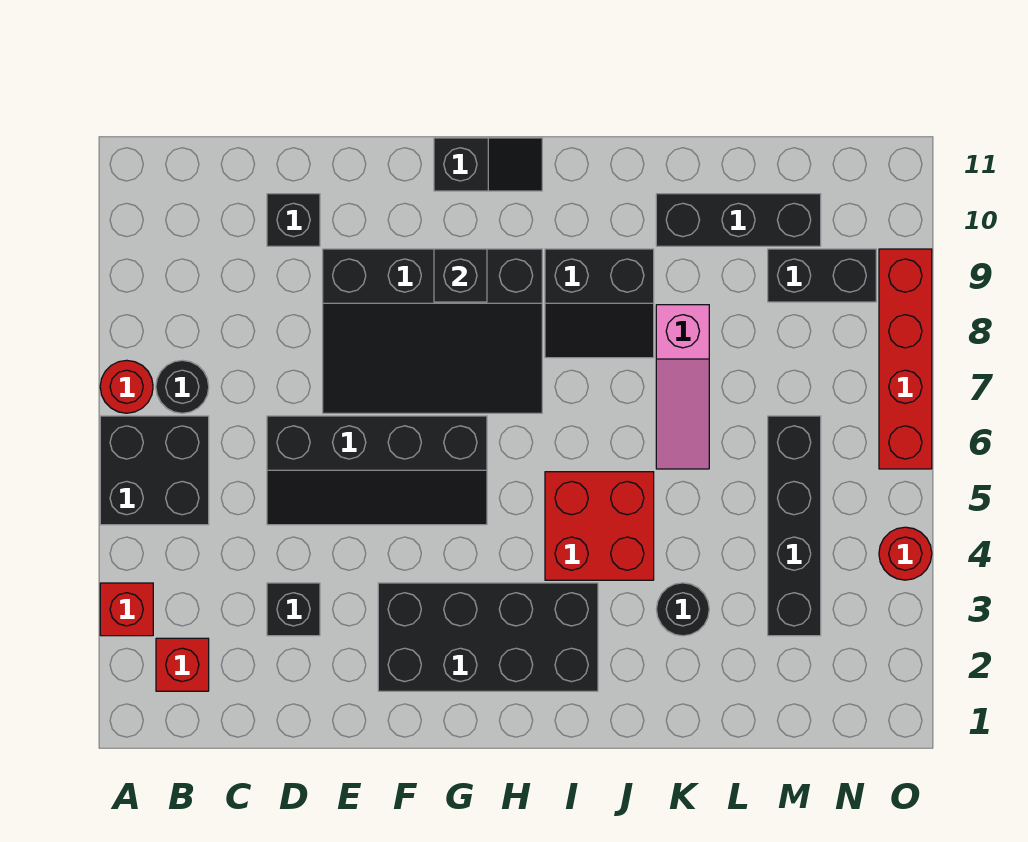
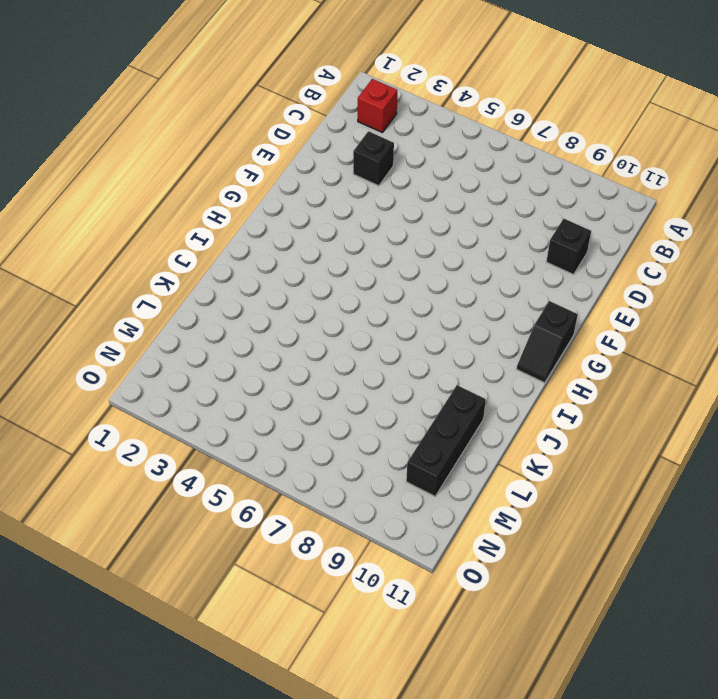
none -> red brick A3 level 1
none -> black brick A5:B6 level 1
none -> red round brick A7 level 1

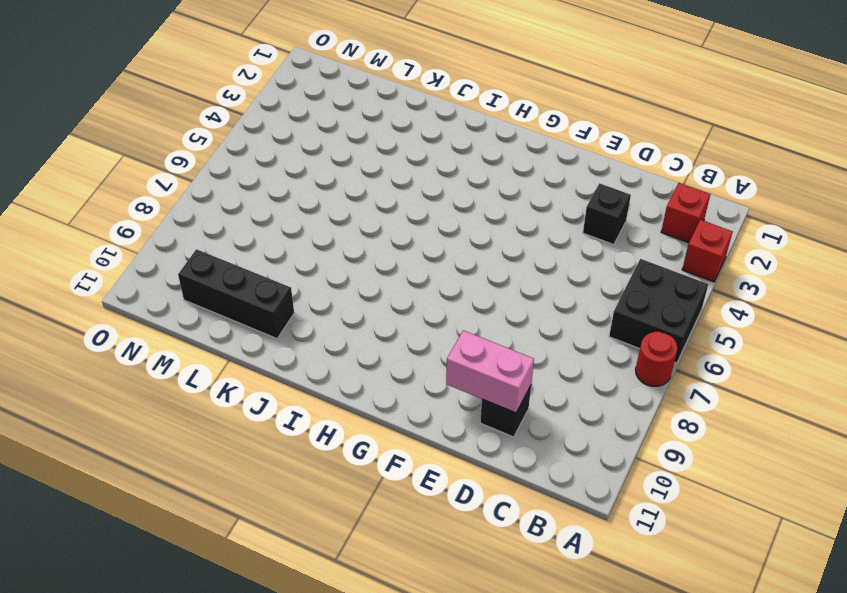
pink brick D10:E10 level 2 -> none
none -> black round brick B7 level 1
none -> black slope D5:G6 level 1 top 6
none -> black slope E7:H9 level 1 top 9

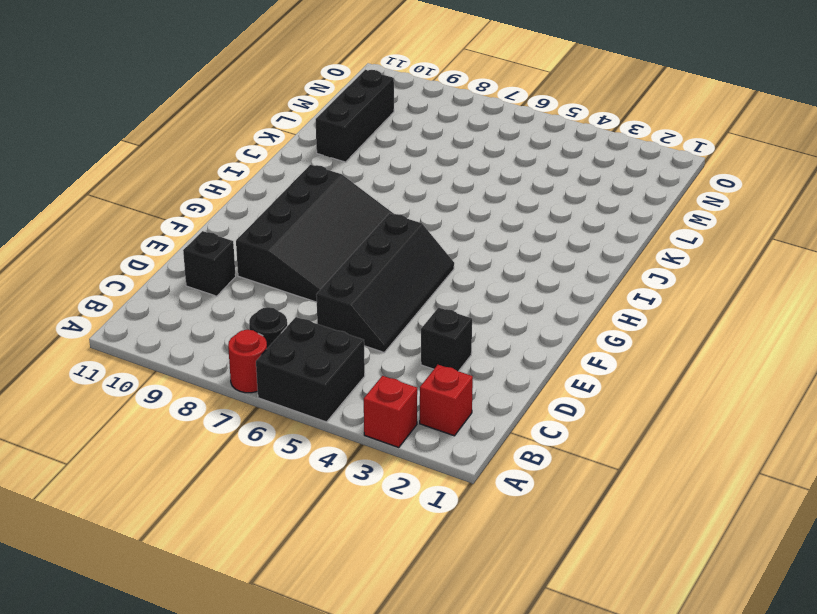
none -> black brick F2:I3 level 1
none -> black slope G11:H11 level 1 top G
none -> red brick I4:J5 level 1

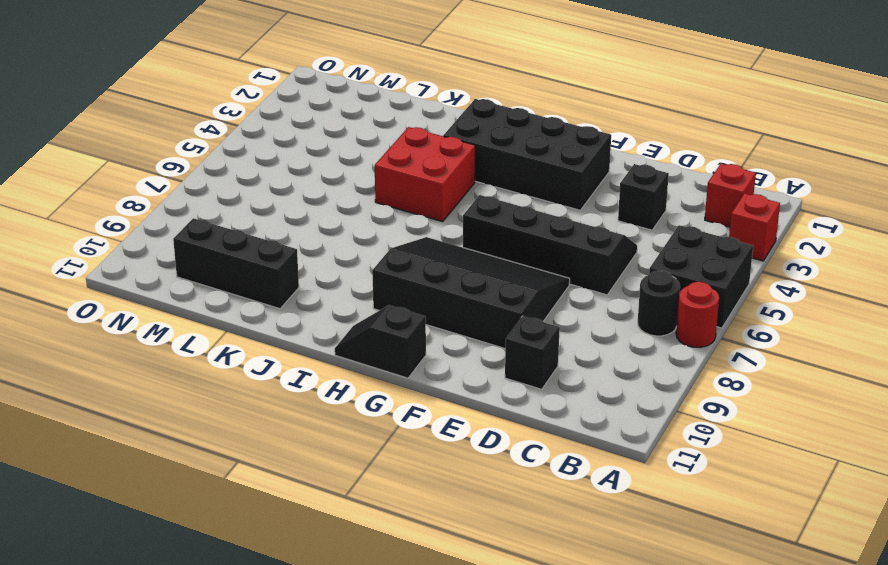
none -> black slope I8:J9 level 1 top 9
none -> black round brick K3 level 1
none -> pink slope K6:K8 level 1 top 8

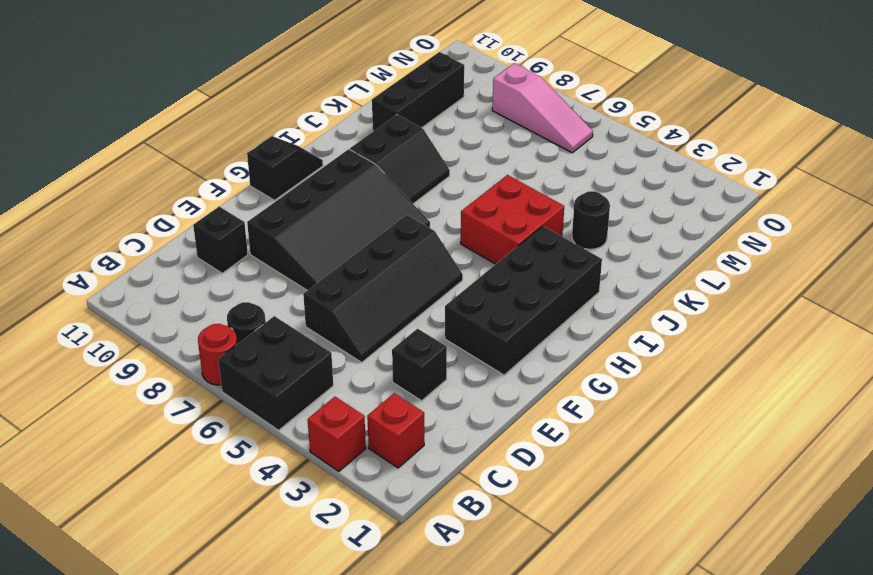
pink slope N6:N8 level 1 top 8 -> pink slope K6:K8 level 1 top 8
none -> black brick M3:M6 level 1
none -> black brick M9:N9 level 1
none -> red round brick O4 level 1

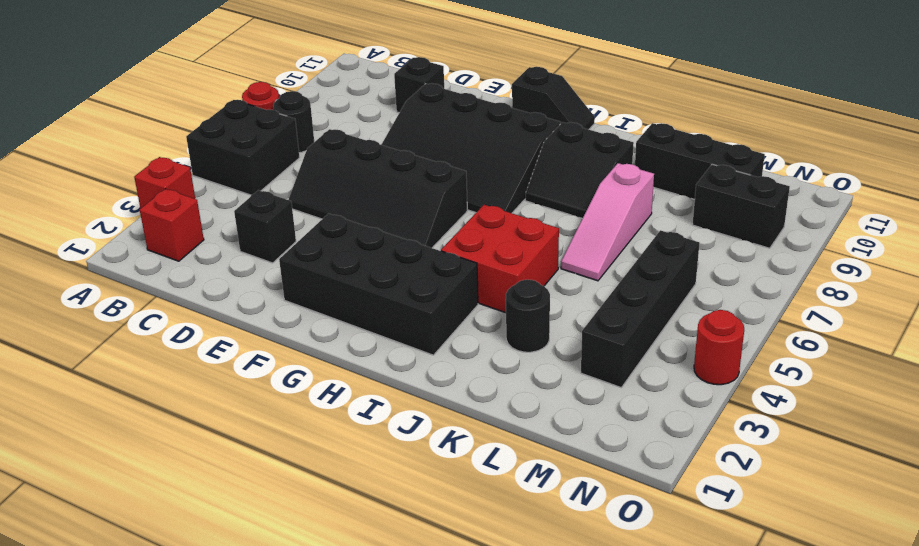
none -> red brick O6:O9 level 1
none -> black brick G9 level 2

